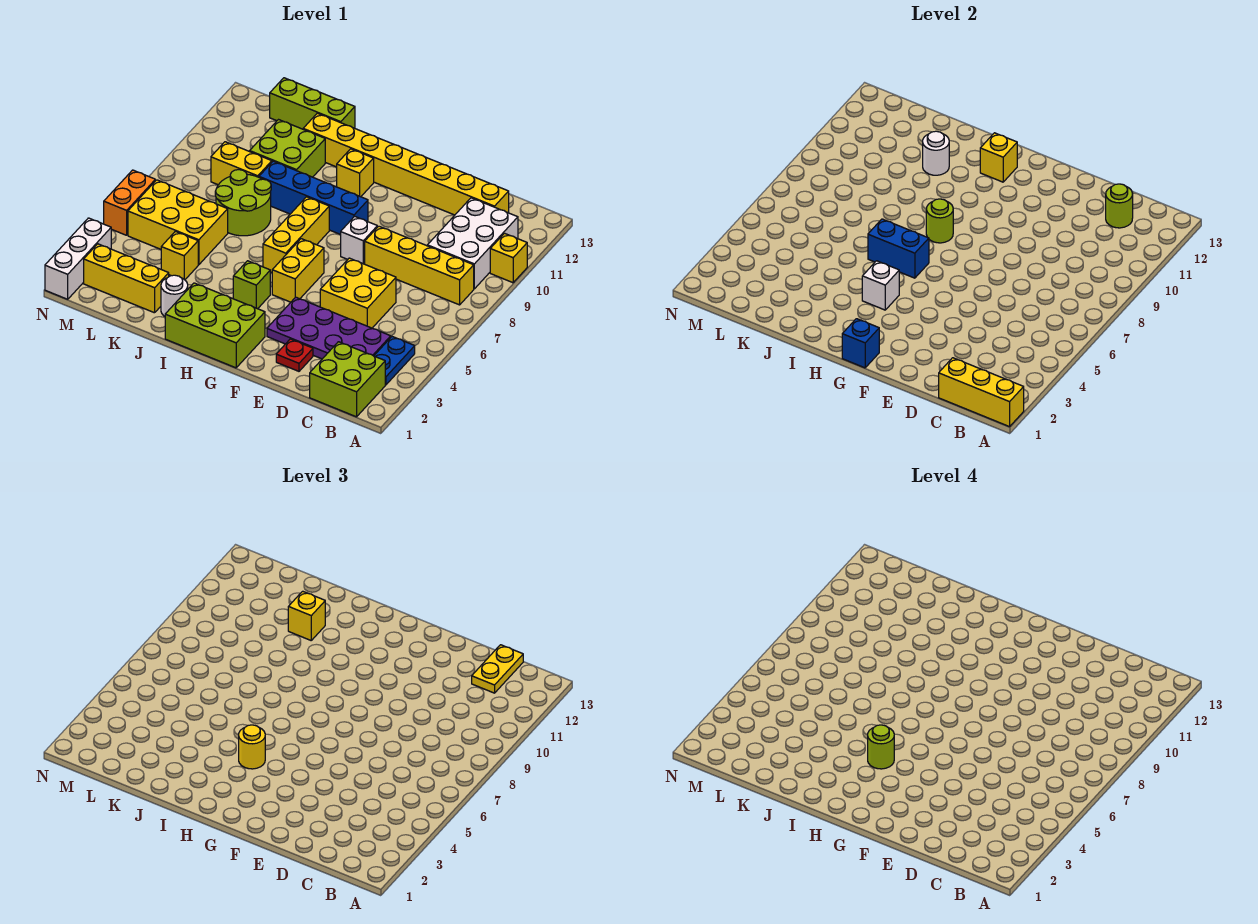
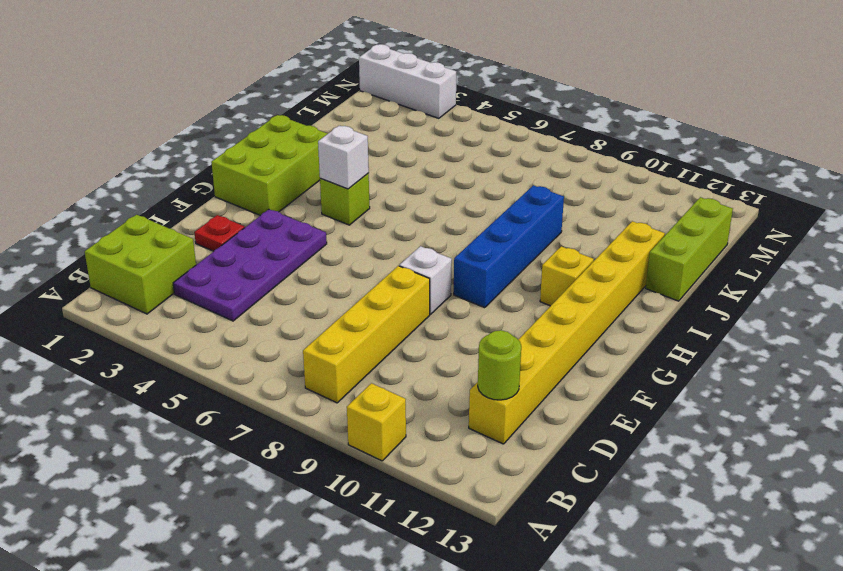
none -> blue plate B3:B4 level 1
none -> white brick B9:C11 level 1
none -> yellow brick D5:E6 level 1
none -> yellow brick G5:G6 level 1

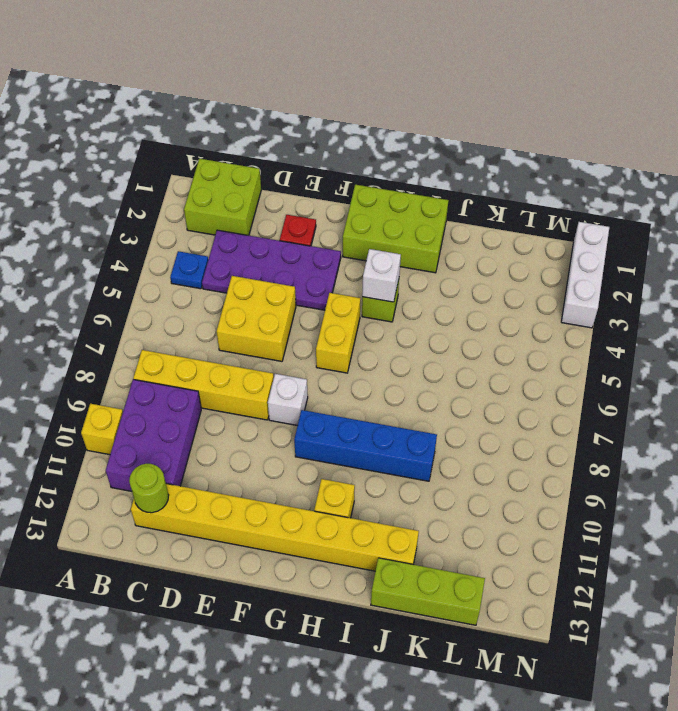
blue plate B4 level 1 -> blue plate B3:B4 level 1
purple brick B9:C11 level 1 -> white brick B9:C11 level 1
none -> yellow brick H6:H8 level 1
none -> white round brick J2 level 1
none -> lime round brick J7:K8 level 1
none -> lime brick J10:K11 level 1

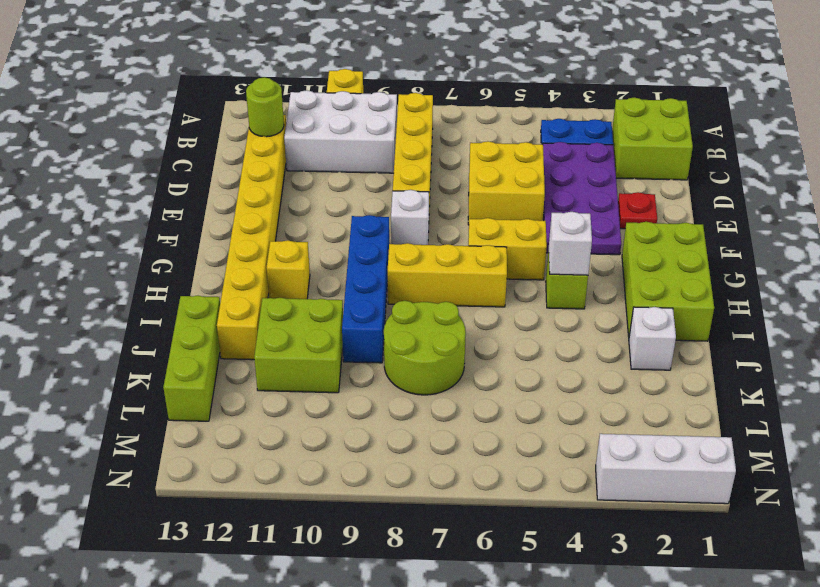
white brick J2 level 1 -> white round brick J2 level 1
none -> yellow brick K2:M2 level 1
none -> yellow brick K4 level 1
none -> yellow brick K5:M6 level 1
none -> yellow brick K9:L9 level 1

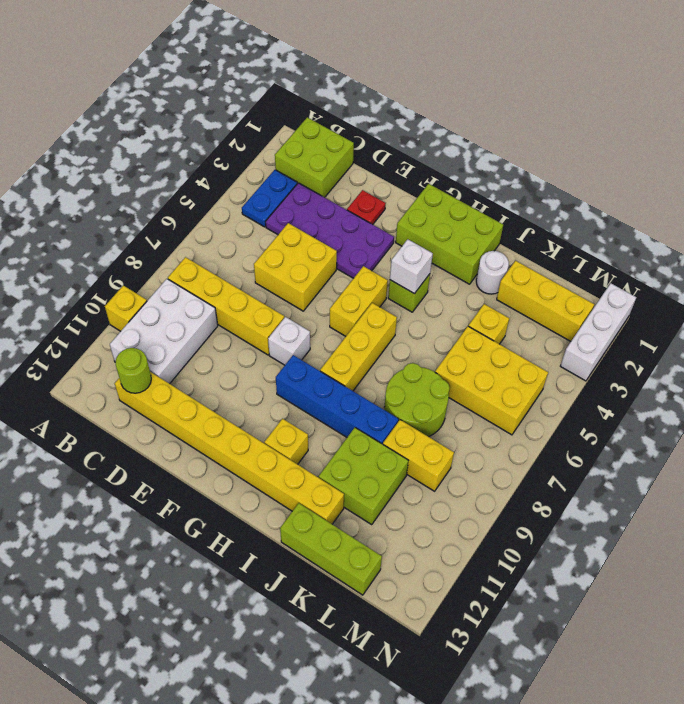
none -> orange brick N5:N6 level 1
none -> yellow brick A1:C1 level 2
none -> blue brick G1 level 2
none -> blue brick H6:I6 level 2

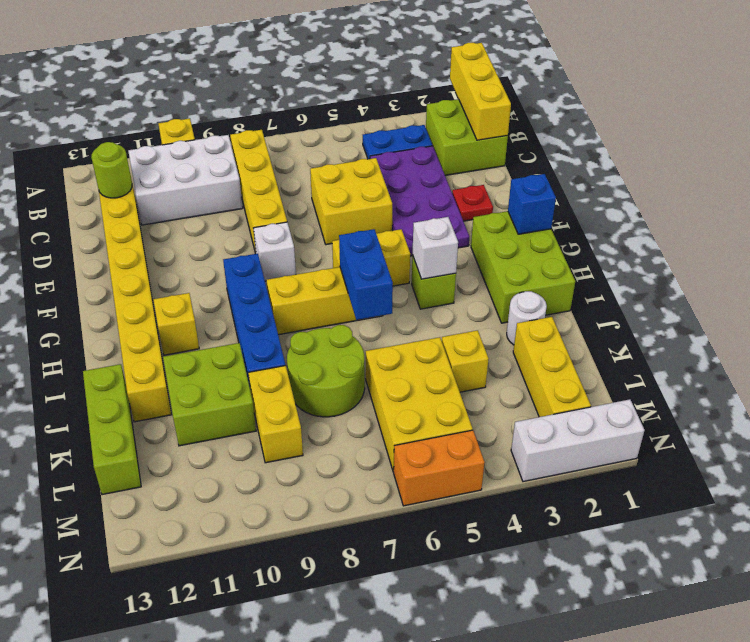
none -> lime round brick H8 level 2
none -> yellow brick H12 level 2
none -> white round brick J11 level 2
none -> yellow plate C12:C13 level 3

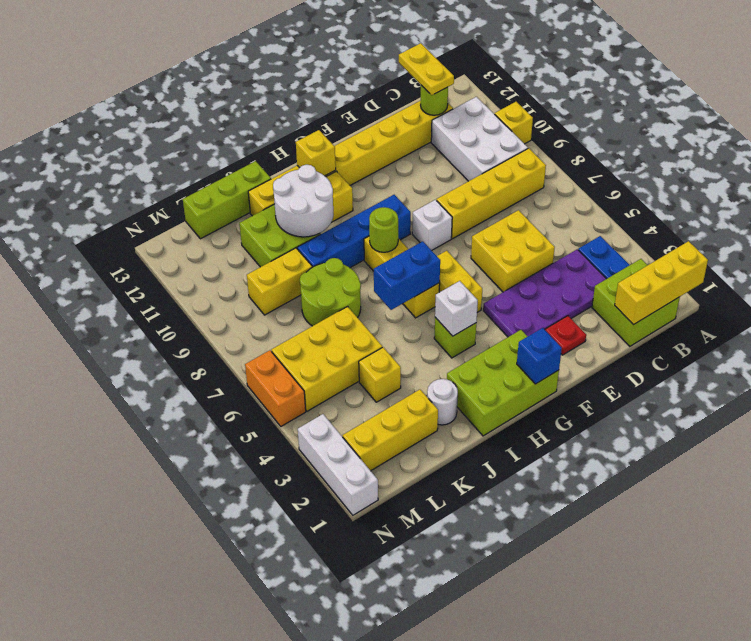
white round brick I10:J11 level 2 -> white round brick J11 level 2
none -> yellow round brick H4 level 3
none -> yellow brick J11 level 3
none -> lime round brick H4 level 4

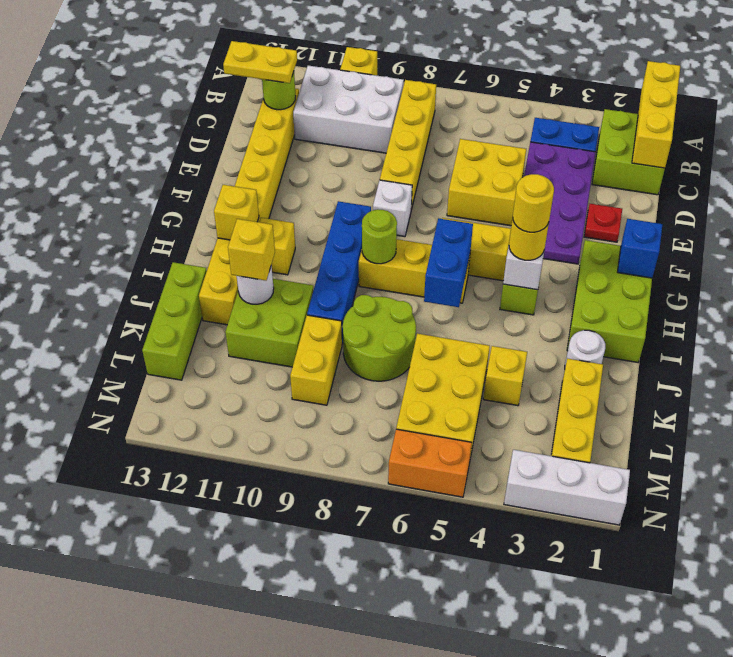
yellow round brick H4 level 4 -> lime round brick H4 level 4

